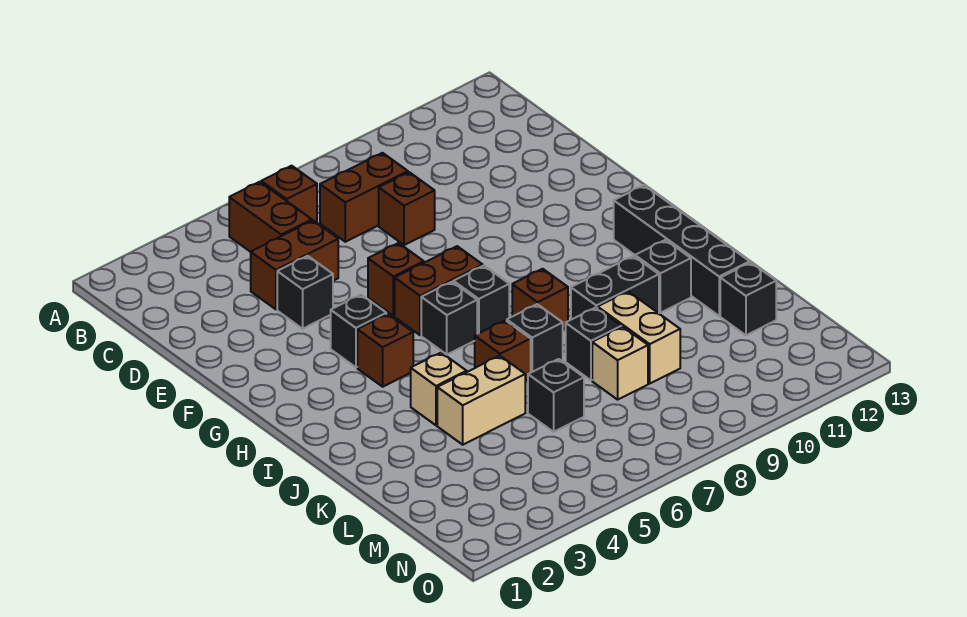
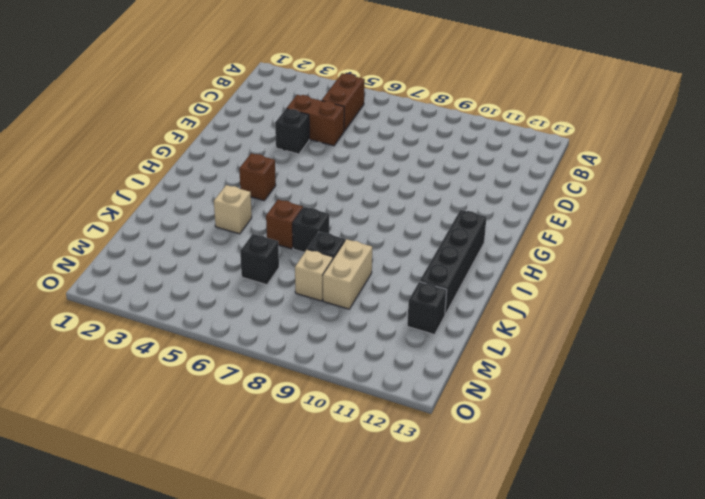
none -> brown brick B6 level 1
none -> brown brick C7:C8 level 1
none -> brown brick D8 level 1

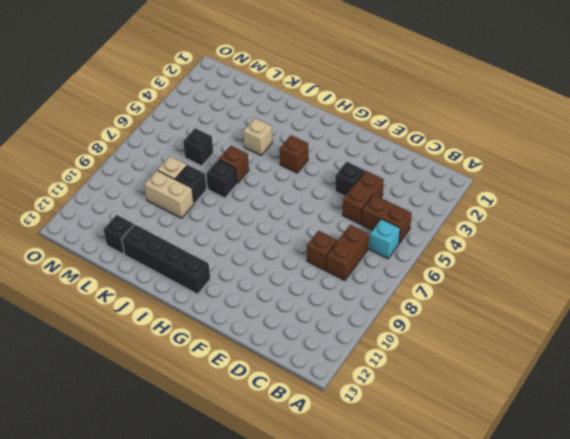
cyan brick B6 level 1 -> brown brick B6 level 1
none -> brown brick F6 level 1
none -> black brick G4 level 1
none -> brown brick G6:G7 level 1

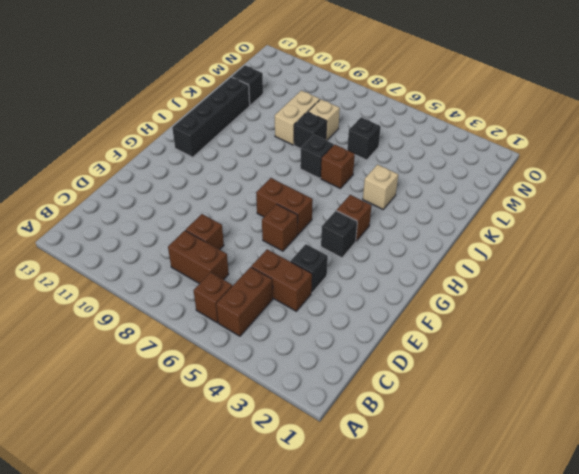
none -> black brick H6 level 1
none -> black brick H7 level 1
none -> brown brick I8 level 1

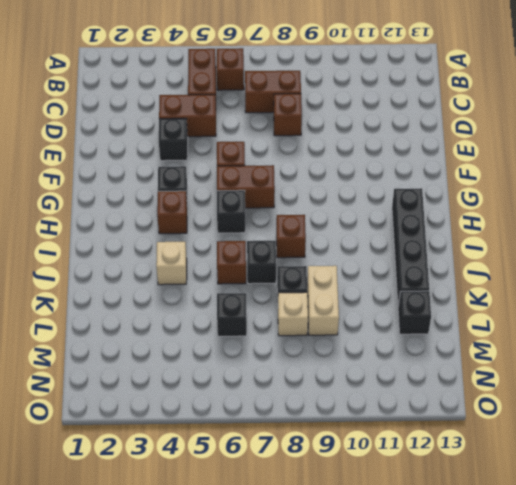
none -> black brick H7 level 1
none -> black brick J9:J10 level 1
none -> black brick J11 level 1

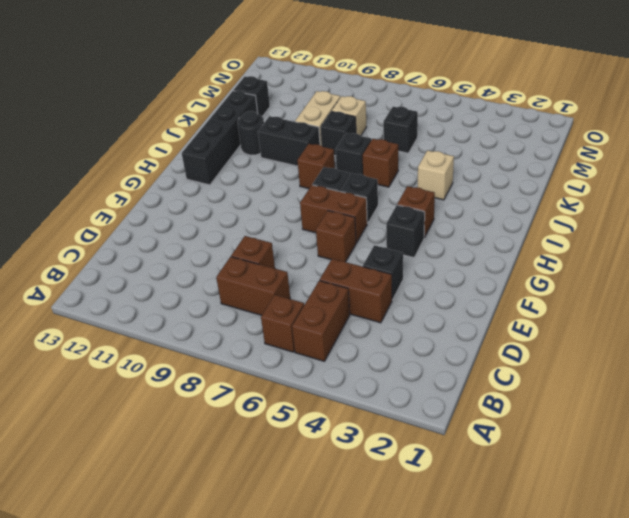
black round brick J11 level 1 -> black brick J11 level 1
none -> tan brick K4:K5 level 1

